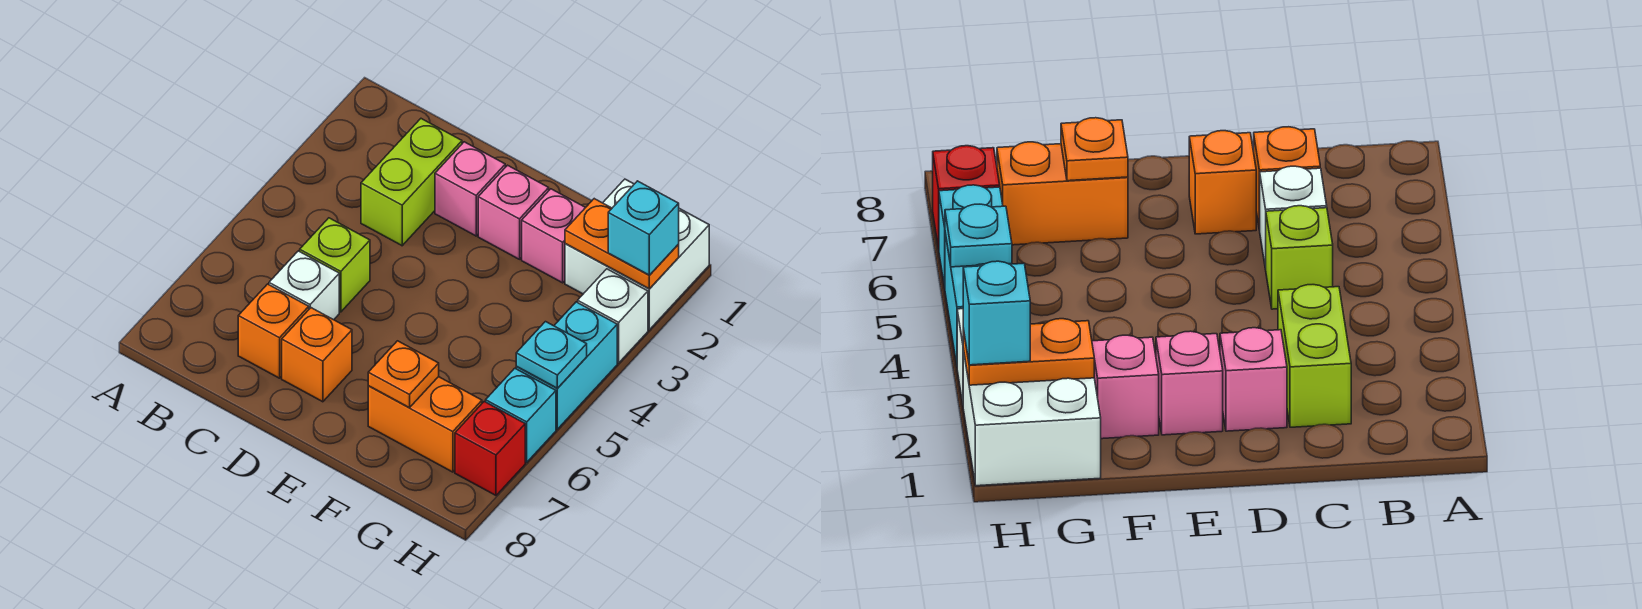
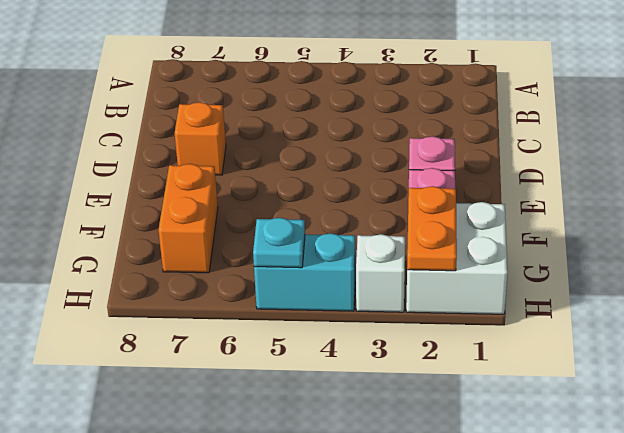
none -> lime brick C2:C3 level 1
none -> lime brick C5 level 1
none -> white brick C6 level 1

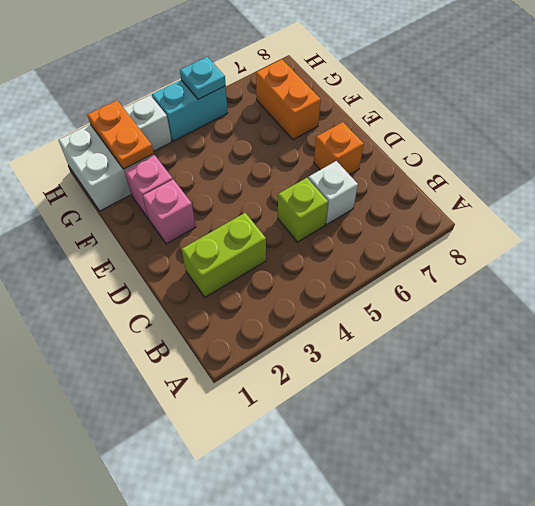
none -> orange brick C7 level 1
none -> pink brick D2 level 1
none -> cyan brick H6 level 1

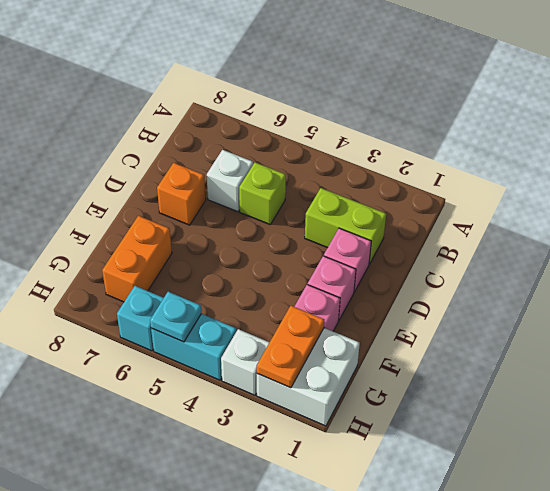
none -> orange brick C7 level 1
none -> red brick H7 level 1
none -> orange plate F7 level 2

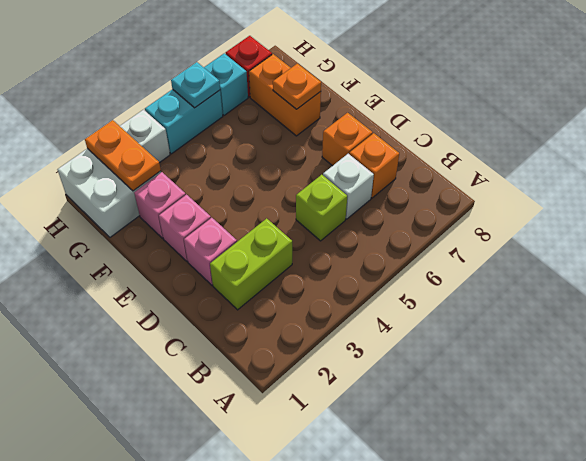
none -> cyan brick H2 level 3

